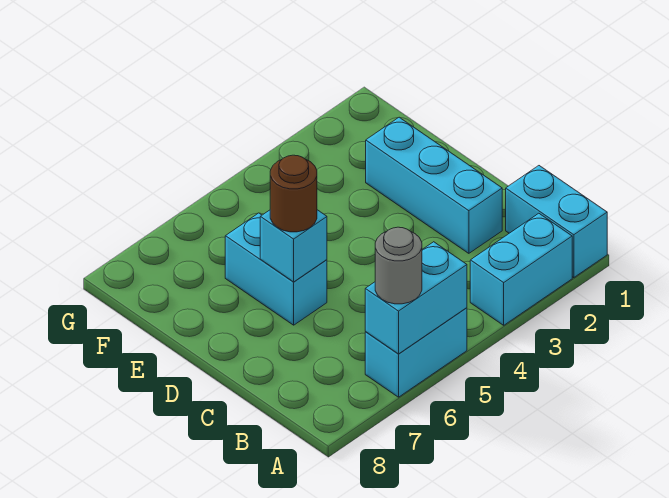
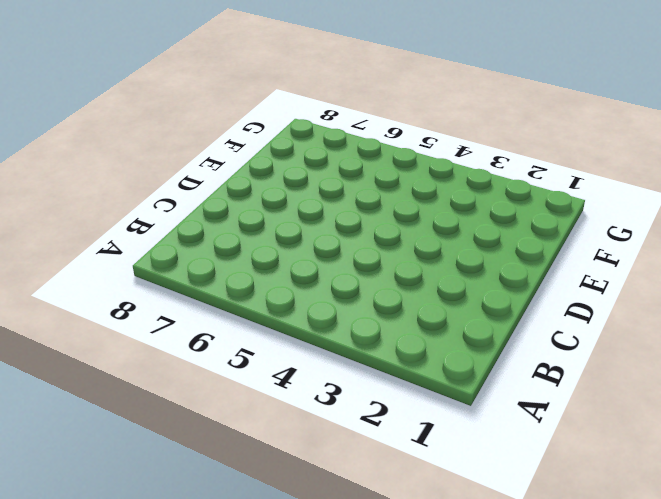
none -> cyan brick A1:B1 level 1
none -> cyan brick A2:A3 level 1

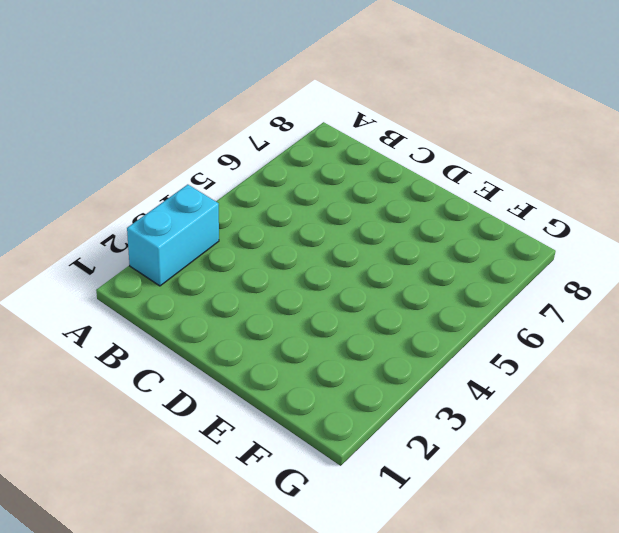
none -> cyan brick A1:B1 level 1
none -> cyan brick A5:A6 level 1

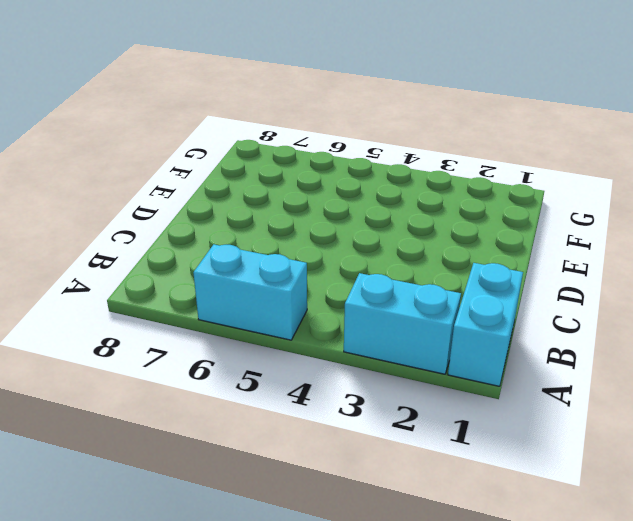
none -> cyan brick C2:E2 level 1
none -> cyan brick D6:E6 level 1

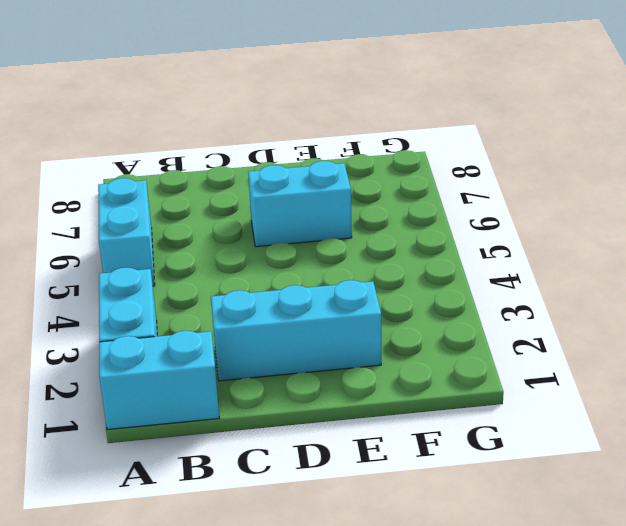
none -> cyan brick A5:A6 level 2
none -> cyan brick D6 level 2

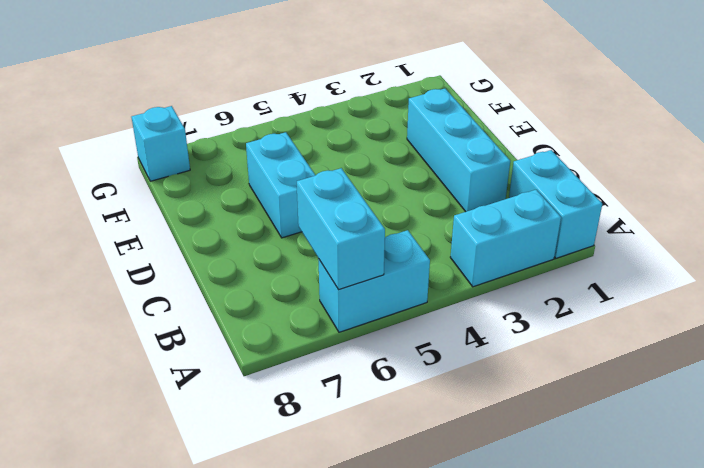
cyan brick A6:B6 level 2 -> cyan brick A5:A6 level 2
cyan brick G8 level 1 -> cyan brick D6 level 2
none -> grey round brick A6 level 3
none -> brown round brick D6 level 3

